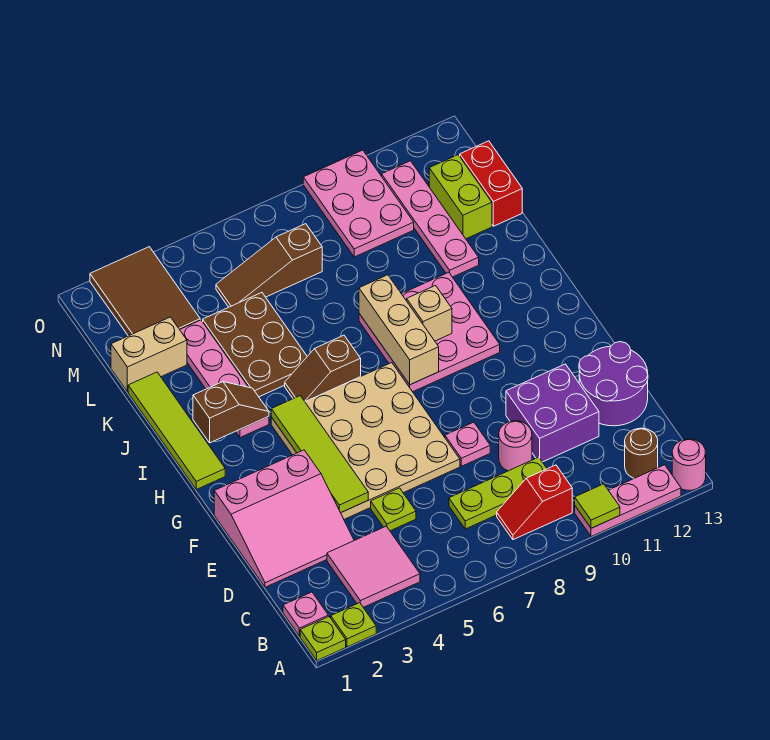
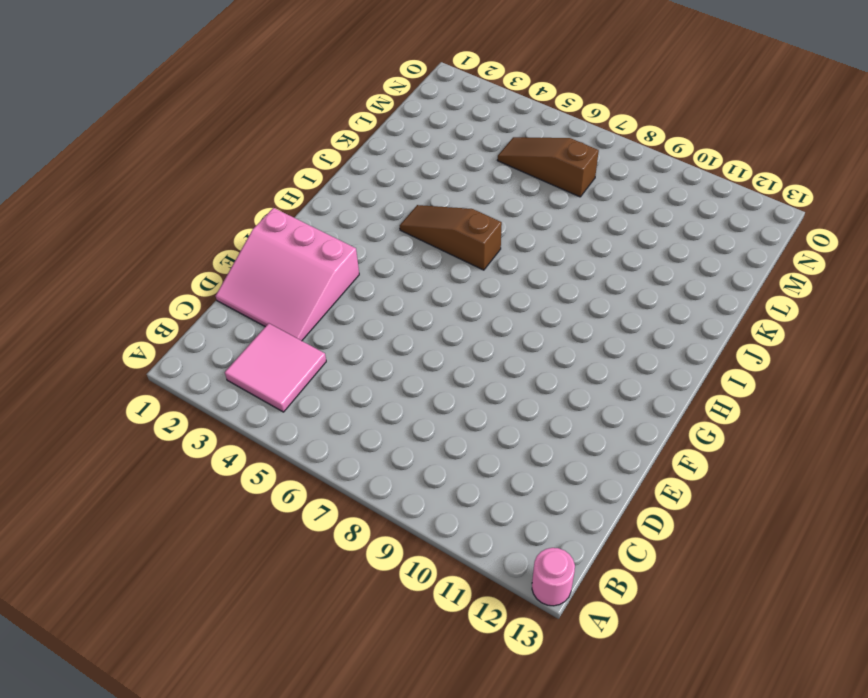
brown slope I4:I6 level 1 top 6 -> brown slope I5:I6 level 1 top 6
none -> lime plate A1 level 1
none -> lime plate A2 level 1
none -> pink plate A10:A12 level 1
none -> pink plate B1 level 1

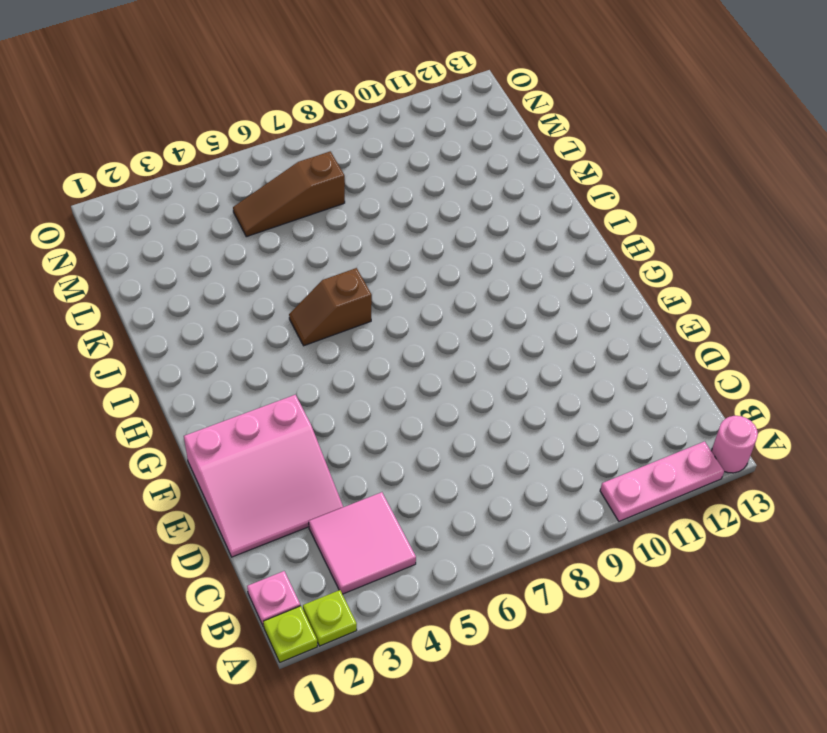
none -> red slope B8:B9 level 1 top 9
none -> brown round brick B12 level 1
none -> lime plate C7:C9 level 1
none -> lime plate D5 level 1

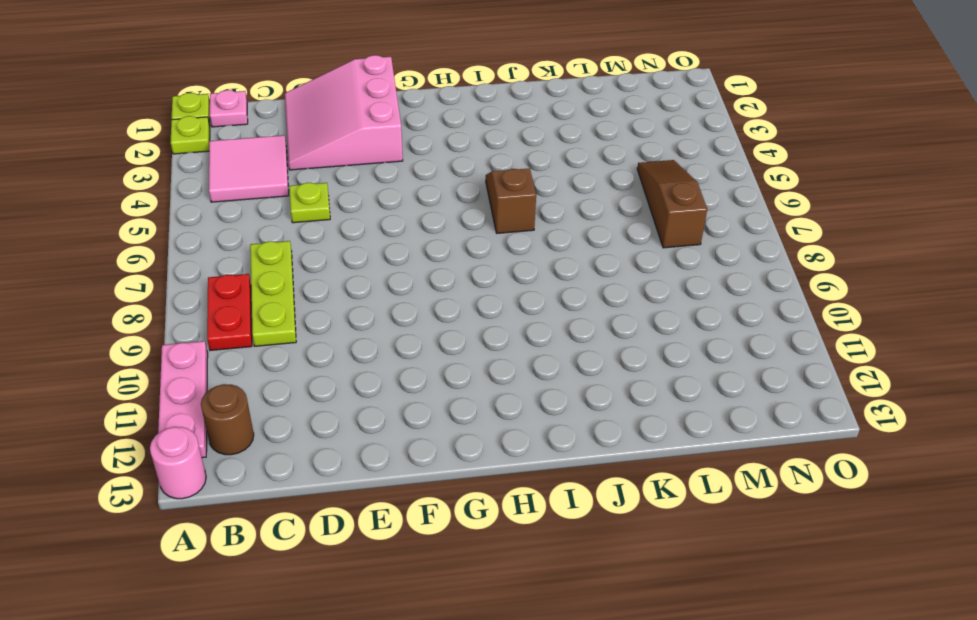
red plate B8:B9 level 1 -> red slope B8:B9 level 1 top 9
none -> pink round brick D9 level 1
none -> purple brick D10:E11 level 1
none -> purple round brick D12:E13 level 1
none -> tan plate E4:H7 level 1

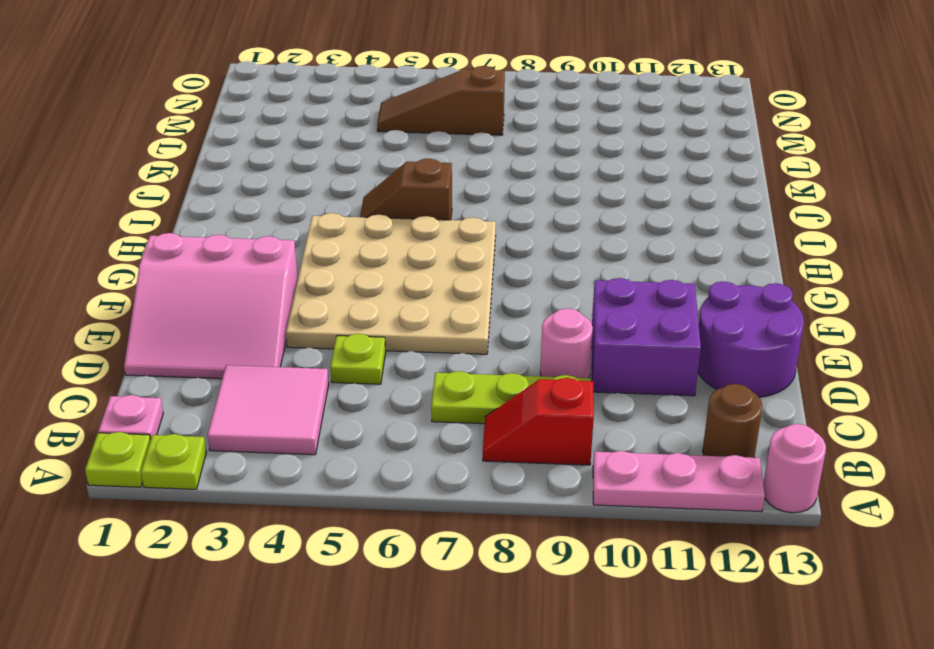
none -> pink plate E8 level 1
none -> lime tile H1:K1 level 1
none -> pink plate H8:J10 level 1
none -> pink plate I3:L3 level 1

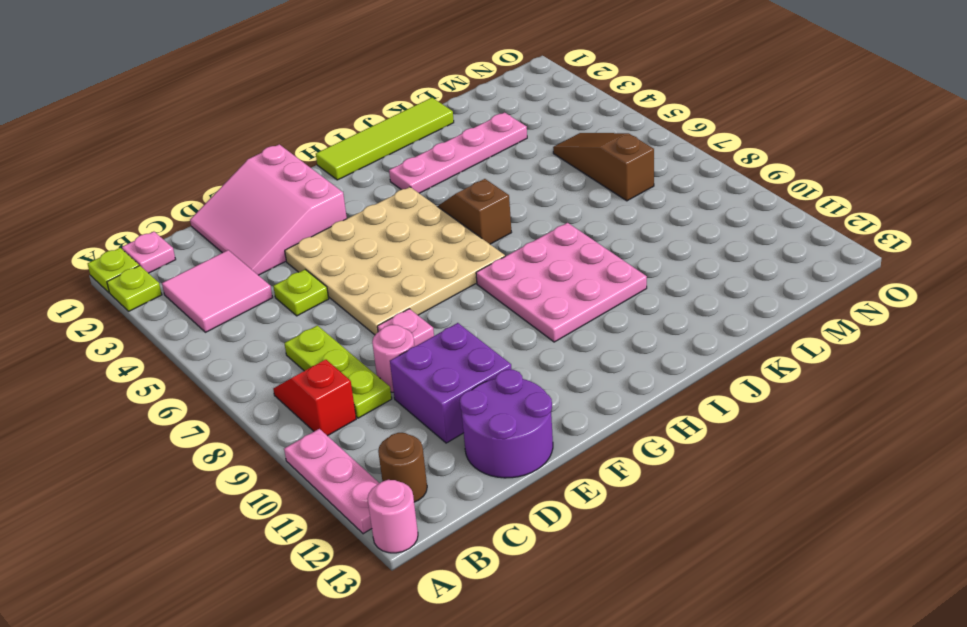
none -> brown plate J4:L5 level 1
none -> pink plate K11:N11 level 1
none -> tan brick L1:L2 level 1
none -> lime brick L12:M12 level 1

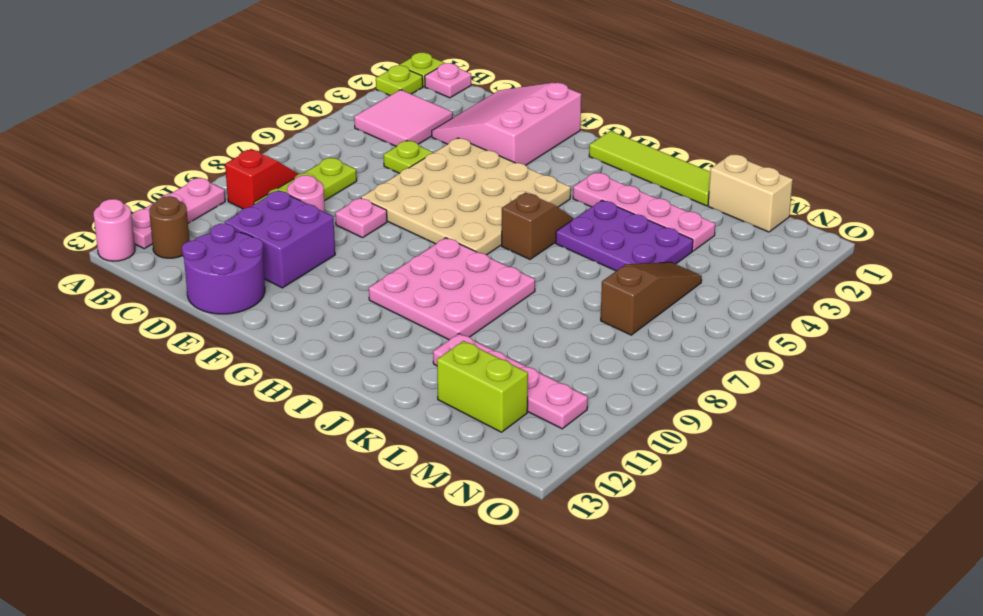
purple plate J4:L5 level 1 -> brown plate J4:L5 level 1
tan brick L1:M1 level 1 -> tan brick L1:L2 level 1
none -> red brick L13:M13 level 1
none -> brown tile M2:O3 level 1
none -> pink plate M9:O10 level 1
none -> lime tile A10 level 2

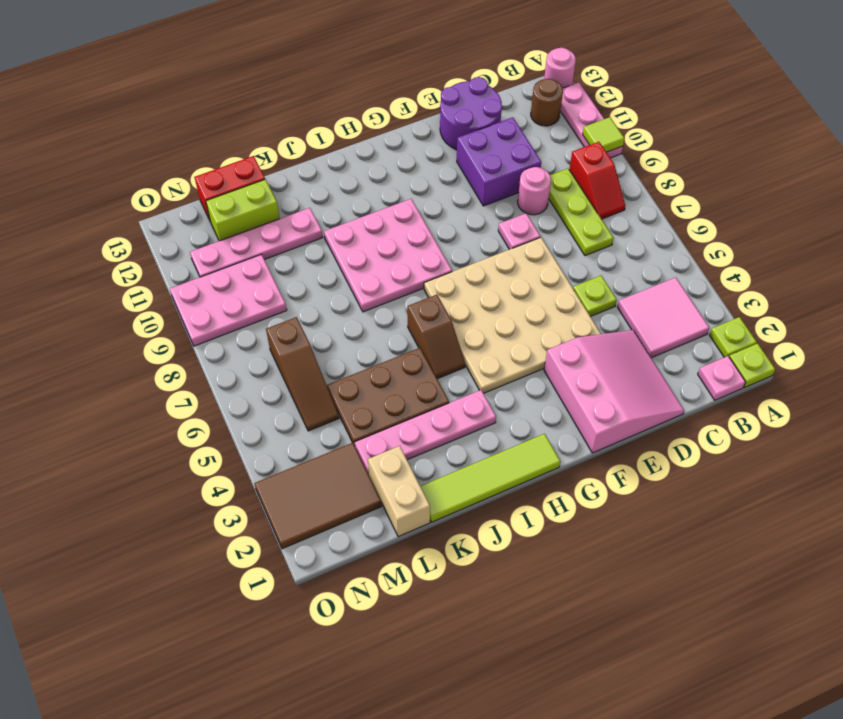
none -> lime tile E4:H4 level 2
none -> tan brick H8:J8 level 2
none -> brown slope I2:I3 level 2 top 2
none -> tan brick I9 level 2

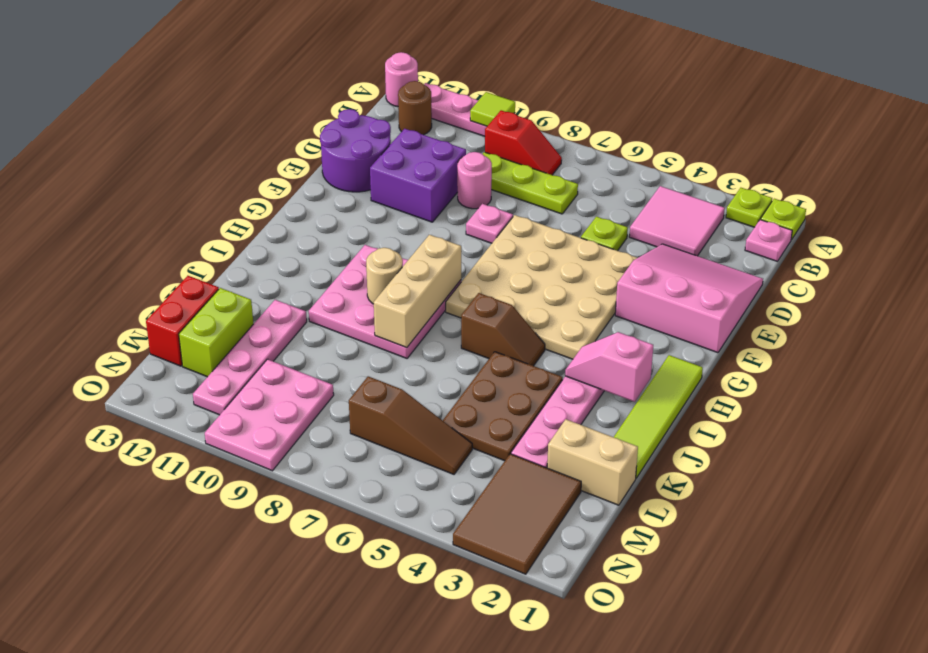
pink slope I2:I3 level 2 top 2 -> brown slope I2:I3 level 2 top 2
tan round brick I9 level 2 -> tan brick I9 level 2
none -> lime tile E4:H4 level 2

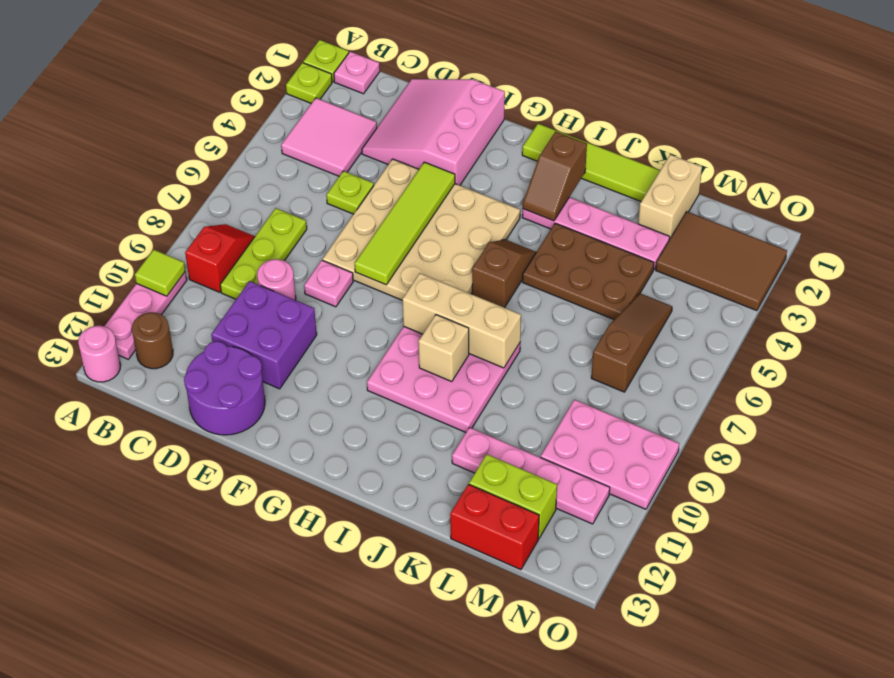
lime tile F4:F7 level 2 -> lime tile E4:H4 level 2

